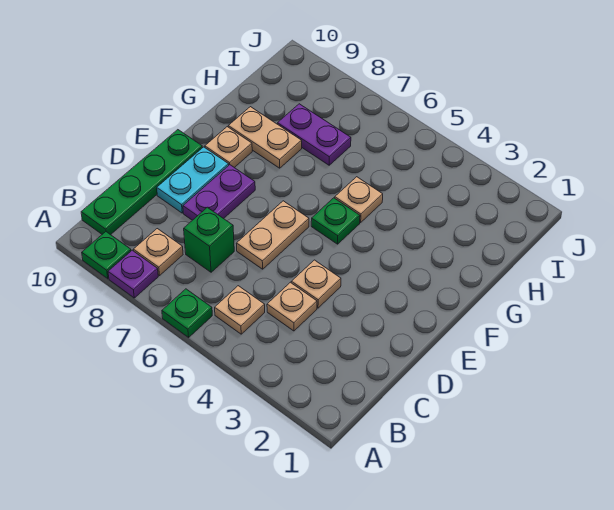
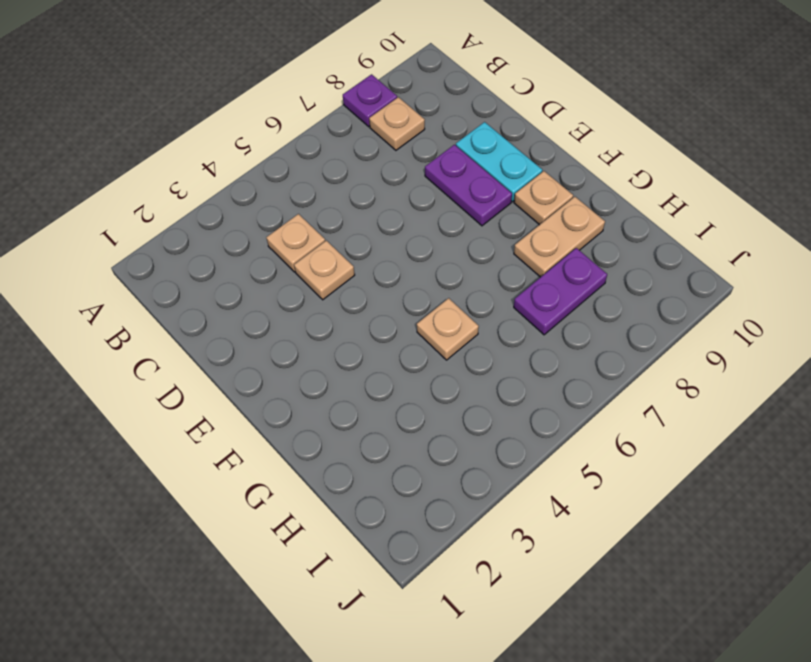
none -> green plate A6 level 1
none -> green plate A9 level 1
none -> tan plate B5 level 1

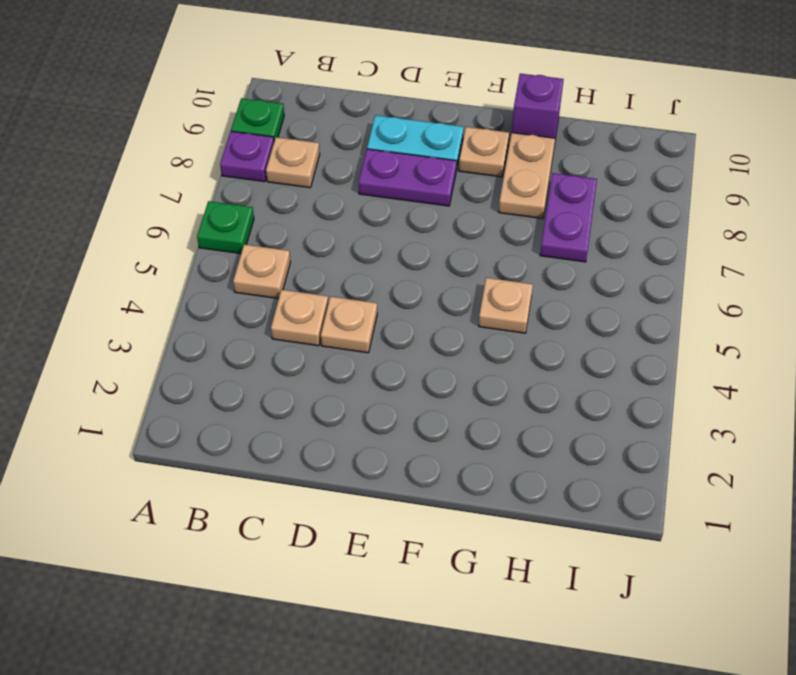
purple brick G10 level 1 -> none
none -> green plate B10:E10 level 1
none -> green brick C7 level 1
none -> tan plate D6:E6 level 1

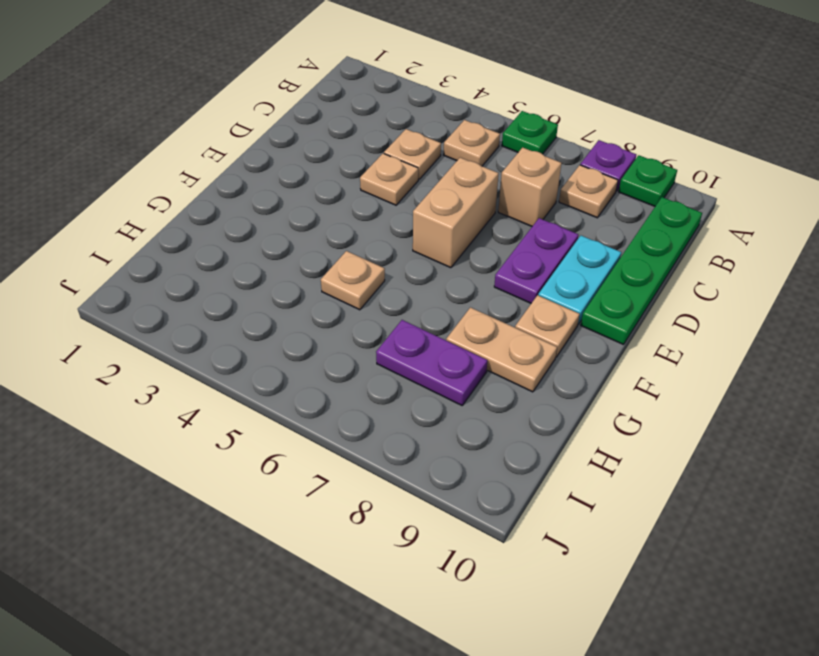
tan brick C7 level 1 -> green brick C7 level 1
tan brick D6:E6 level 1 -> tan plate D6:E6 level 1
none -> green plate F5 level 1

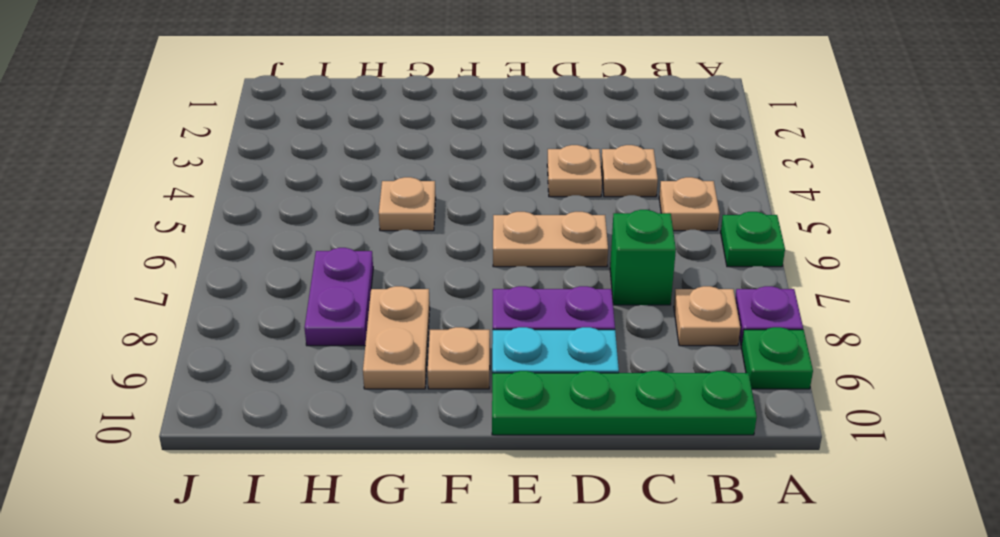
none -> green plate F5 level 1

